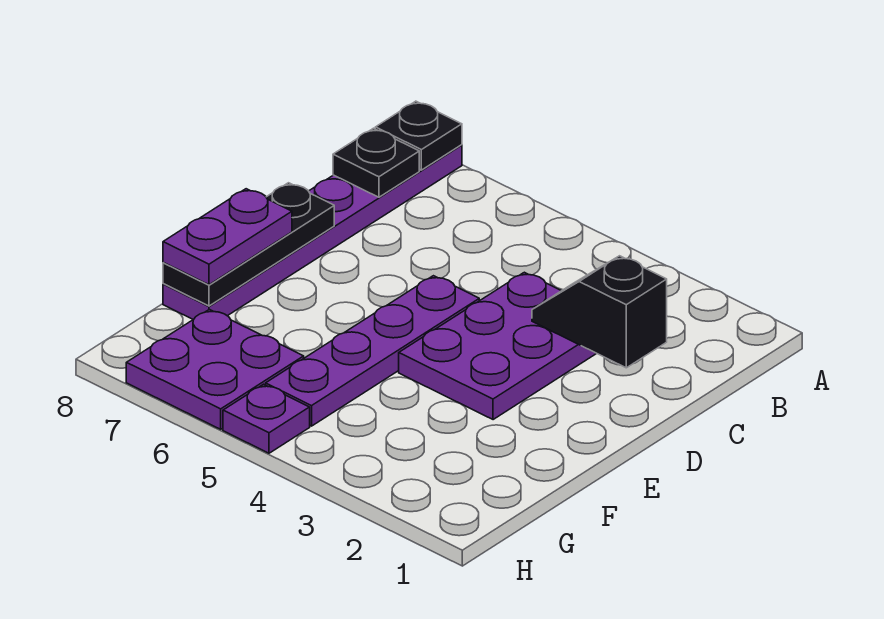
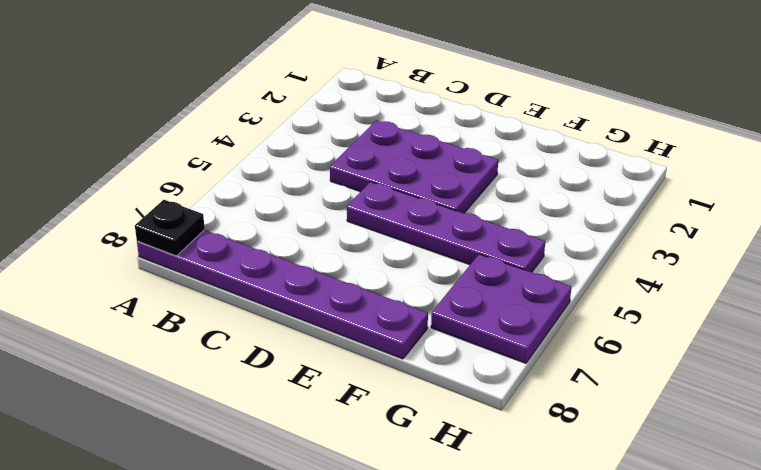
none -> purple plate H5 level 1
none -> black plate B8 level 2

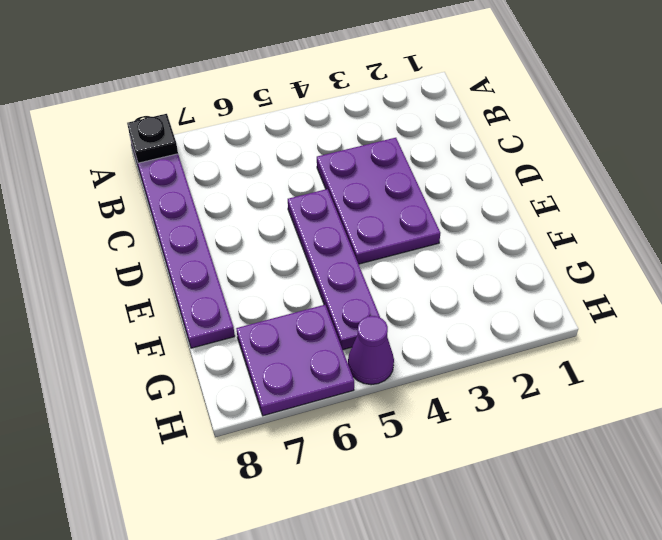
purple cone H5 level 1 -> purple plate H5 level 1
none -> black plate B8 level 2
none -> black slope C2:C3 level 2 top 2

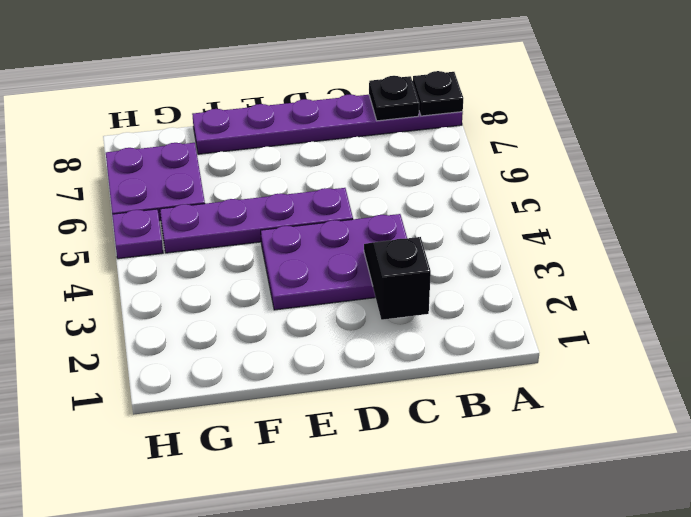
none -> black plate D8:F8 level 2
none -> purple plate E8:F8 level 3

